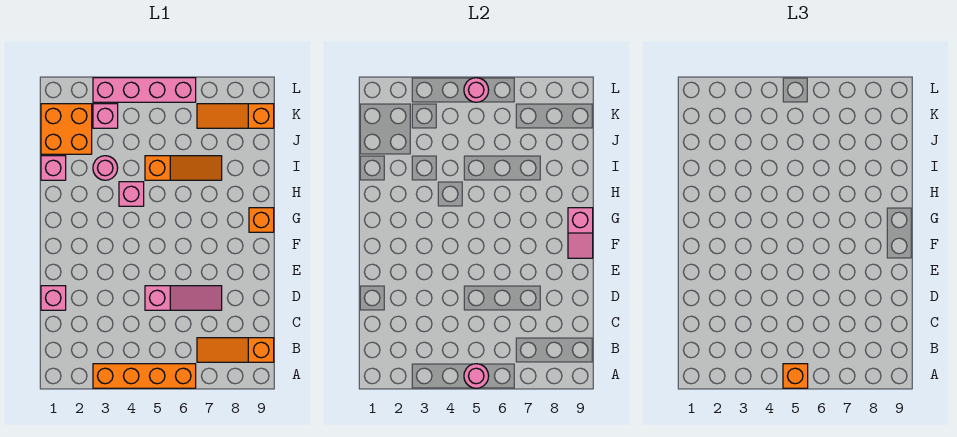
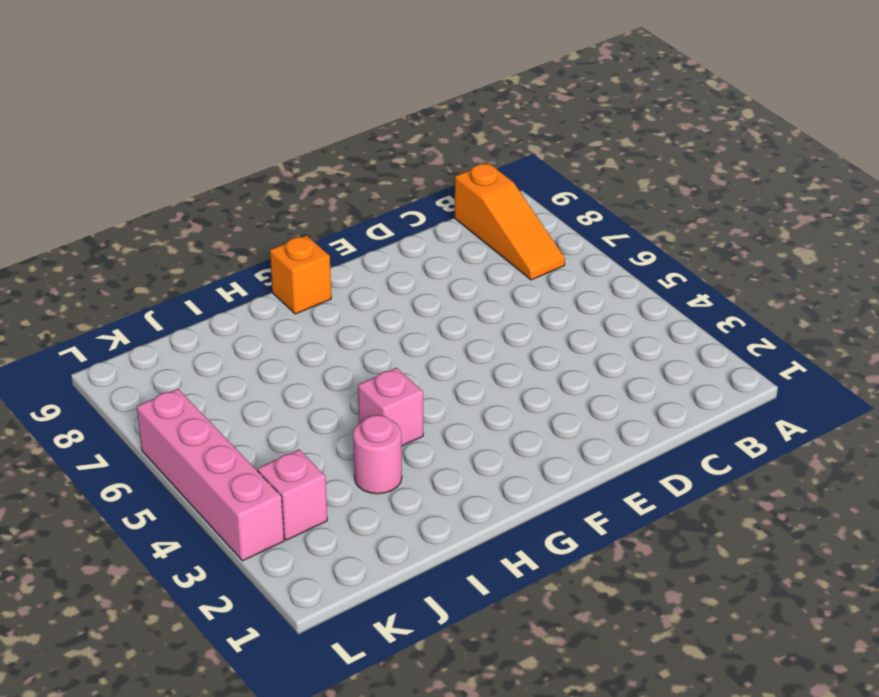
none -> orange brick A3:A6 level 1
none -> pink brick D1 level 1
none -> pink slope D5:D7 level 1 top 5

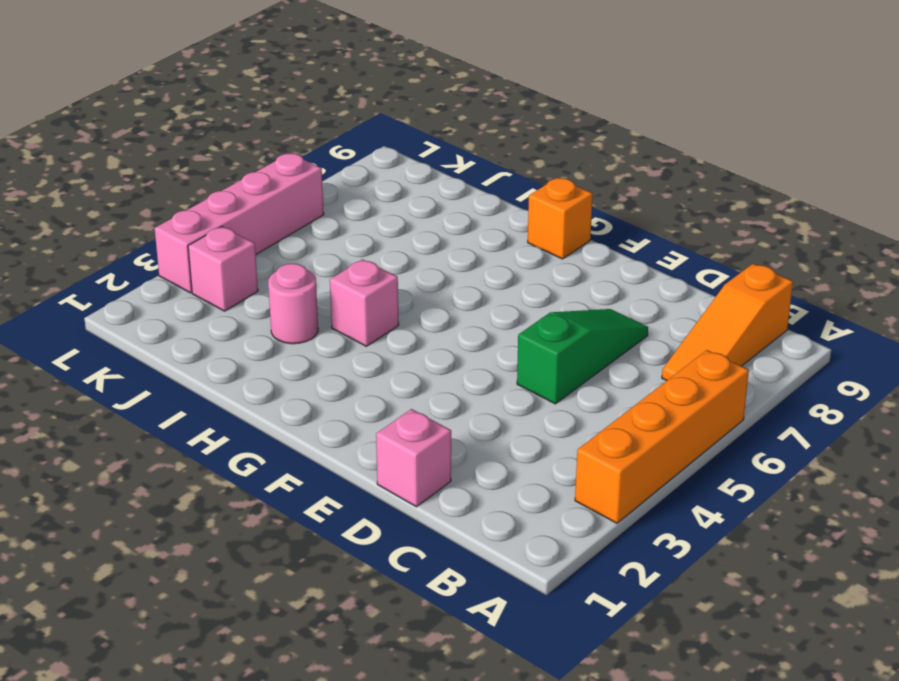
green slope D5:D7 level 1 top 5 -> pink slope D5:D7 level 1 top 5
none -> pink brick I1 level 1
none -> orange slope I5:I7 level 1 top 5
none -> orange brick J1:K2 level 1

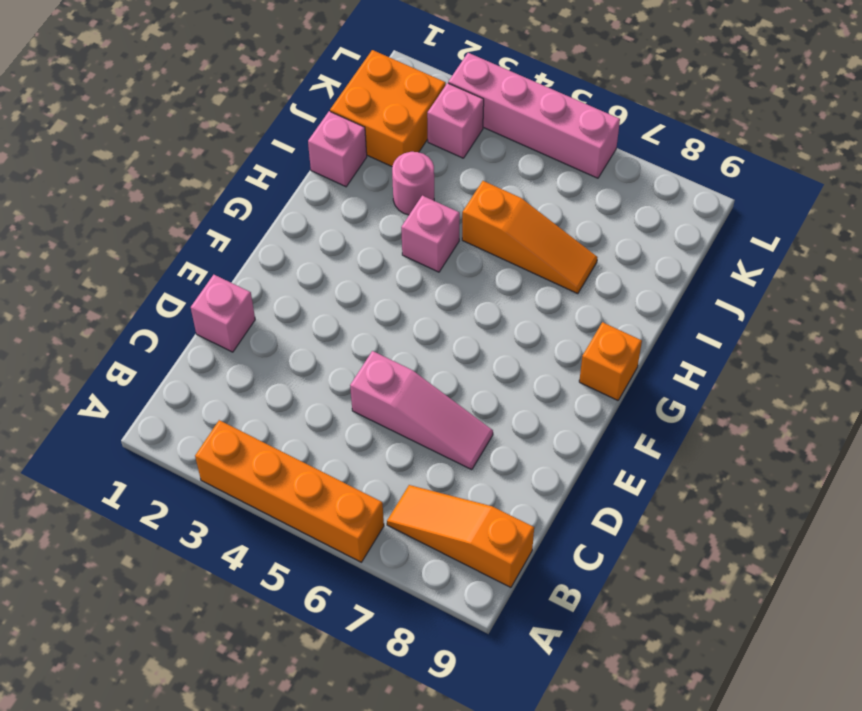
none -> orange slope K7:K9 level 1 top 9
none -> pink round brick A5 level 2
none -> pink slope F9:G9 level 2 top G

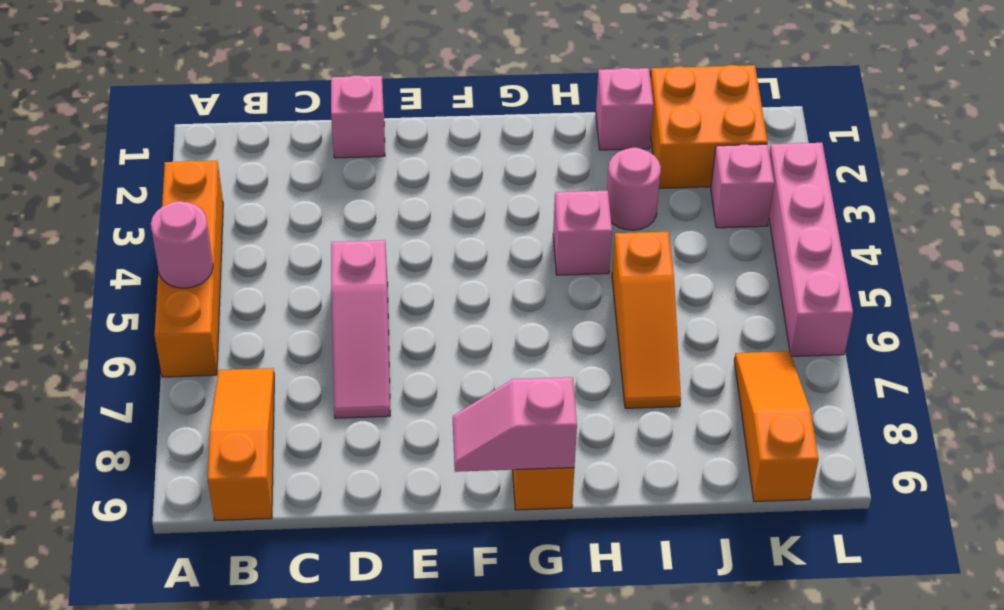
none -> pink round brick L5 level 2
none -> orange brick A5 level 3

